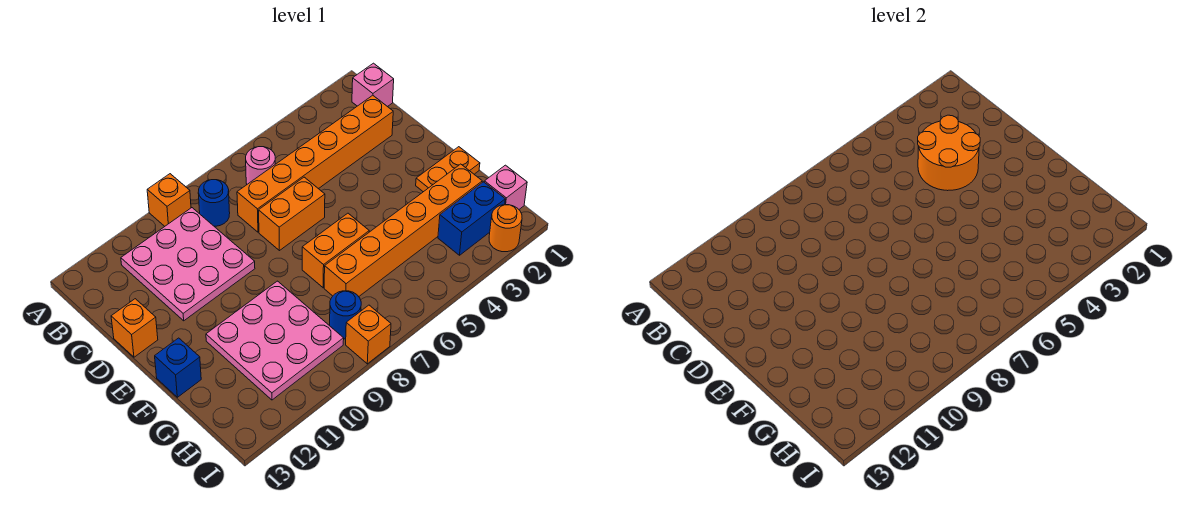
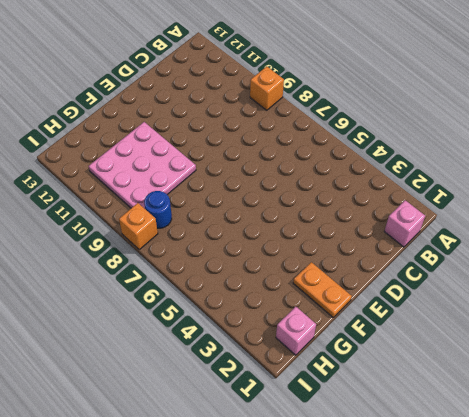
none -> pink round brick B6 level 1
none -> blue round brick B8 level 1
none -> pink plate B9:D11 level 1

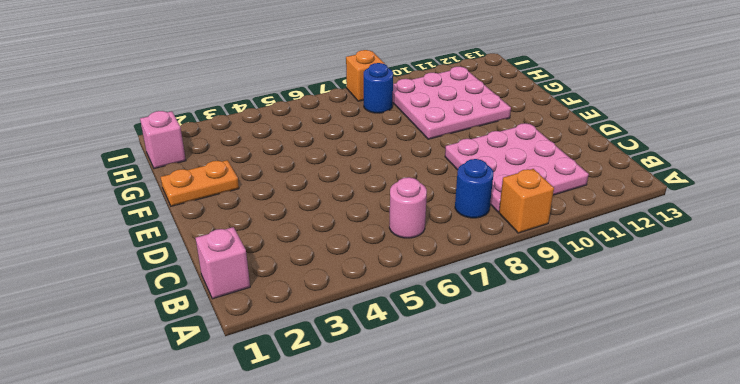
none -> orange brick C2:C7 level 1
none -> orange brick D6:D7 level 1
none -> orange brick D13 level 1

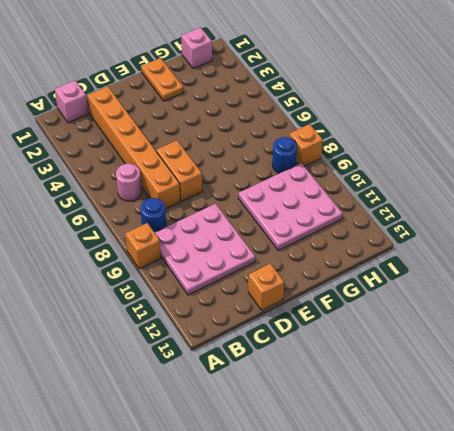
none -> orange brick F6:F7 level 1
none -> blue brick F13 level 1
none -> orange brick G2:G7 level 1

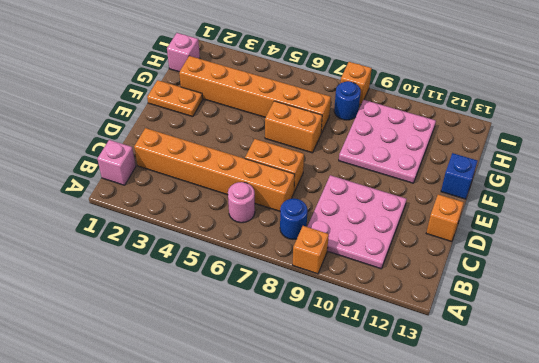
none -> blue brick H2:H3 level 1
none -> orange round brick I2 level 1
none -> orange round brick C3:D4 level 2

